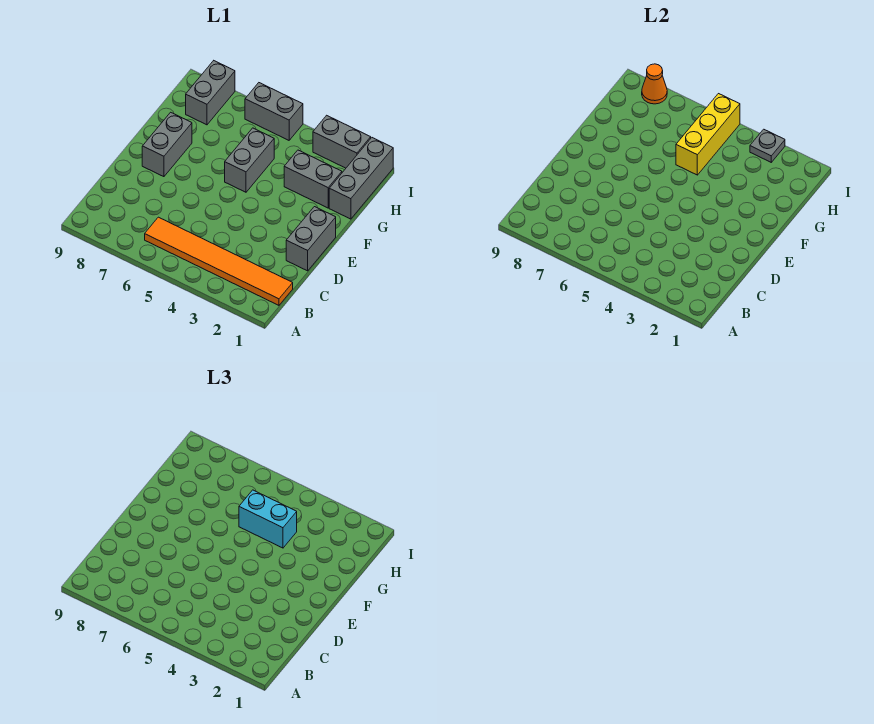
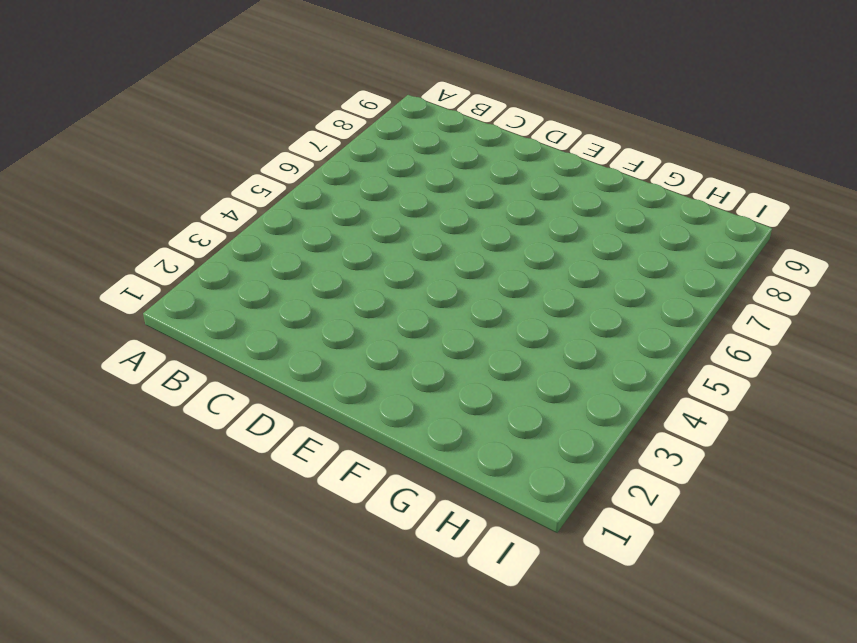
none -> orange tile B1:B6 level 1
none -> grey brick D1:E1 level 1
none -> grey brick E8:F8 level 1

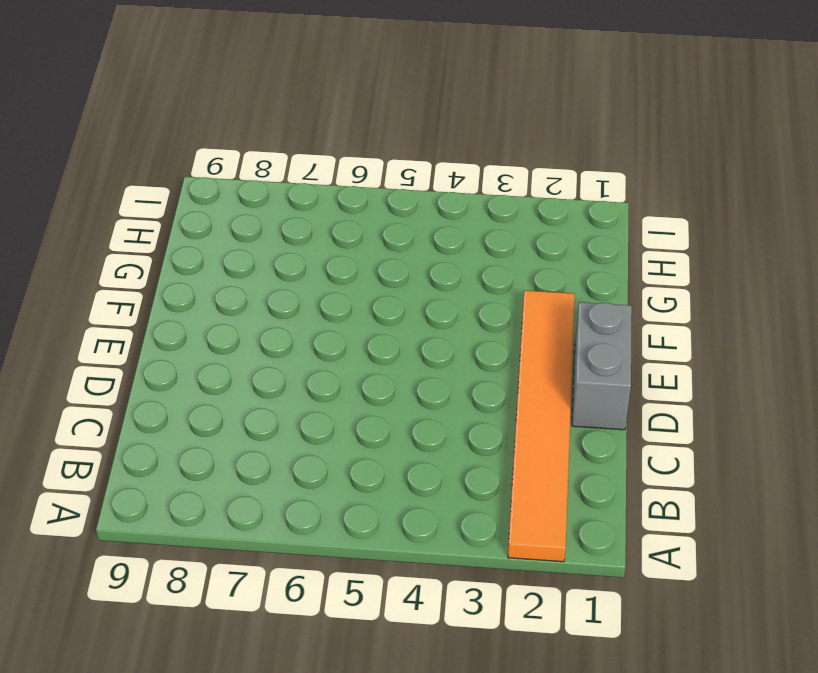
orange tile A2:F2 level 1 -> orange tile B1:B6 level 1
none -> grey brick E8:F8 level 1
none -> grey brick F5:G5 level 1
none -> grey brick G1:I1 level 1

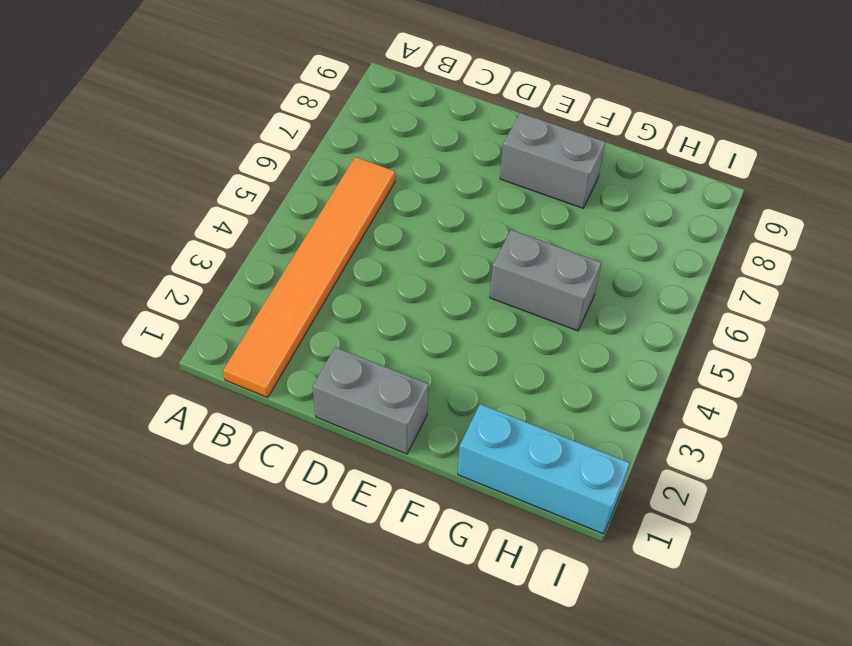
cyan brick G1:I1 level 1 -> grey brick G1:I1 level 1
none -> grey brick G2:G3 level 1
none -> grey brick H8:I8 level 1
none -> grey brick I2:I3 level 1

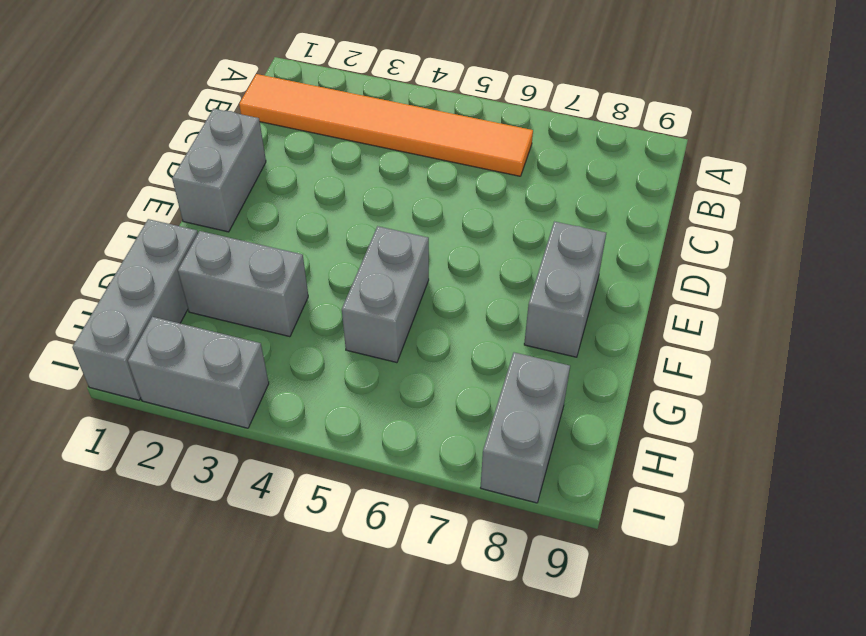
none -> grey brick I5:I6 level 1
none -> yellow brick G5:I5 level 2
none -> grey plate I3 level 2

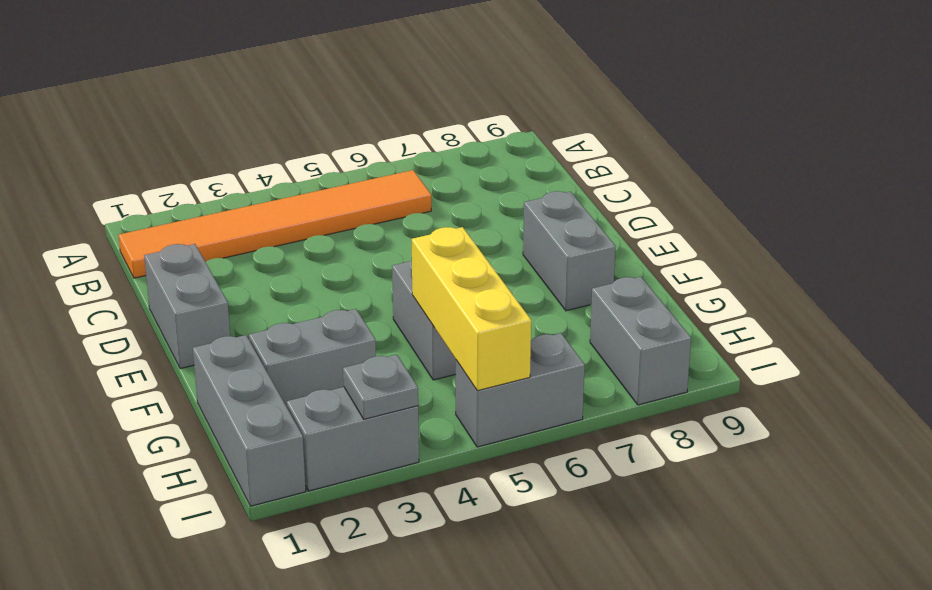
none -> orange cone I8 level 2
none -> cyan brick G4:G5 level 3

